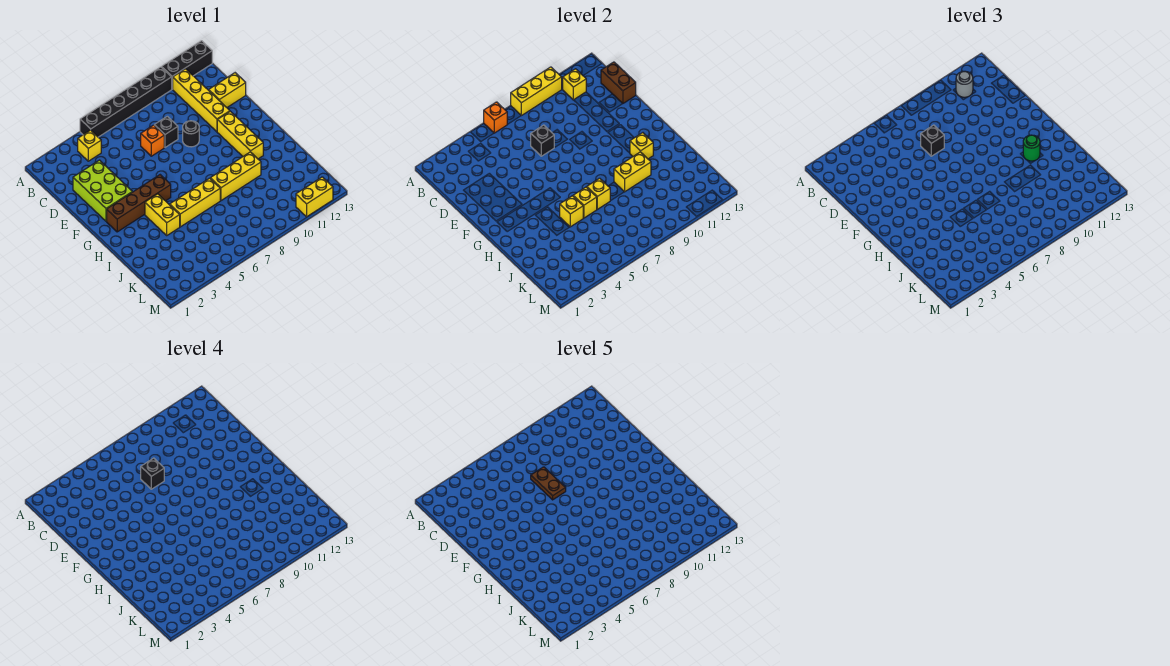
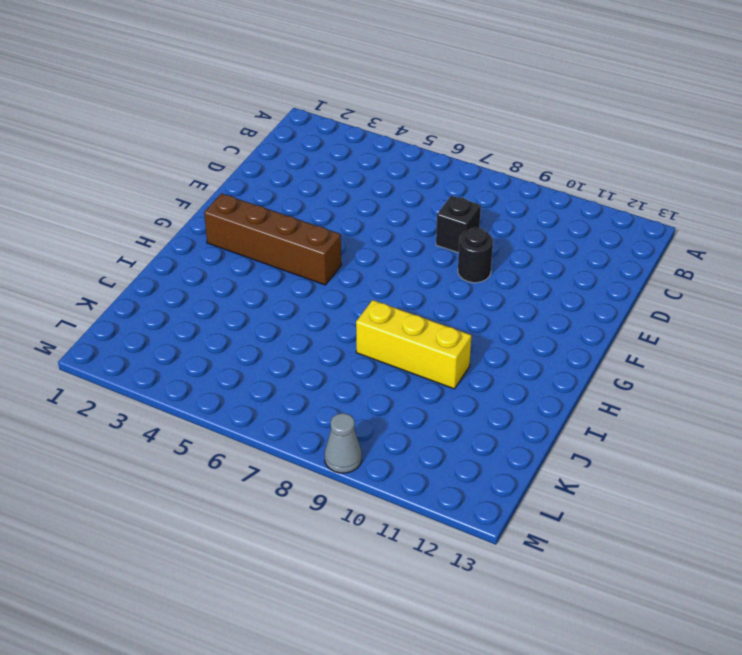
grey cone M9 level 1 -> none
none -> black brick A5:A10 level 1
none -> black brick A11:A13 level 1
none -> yellow brick B4 level 1
none -> yellow brick B11:E11 level 1

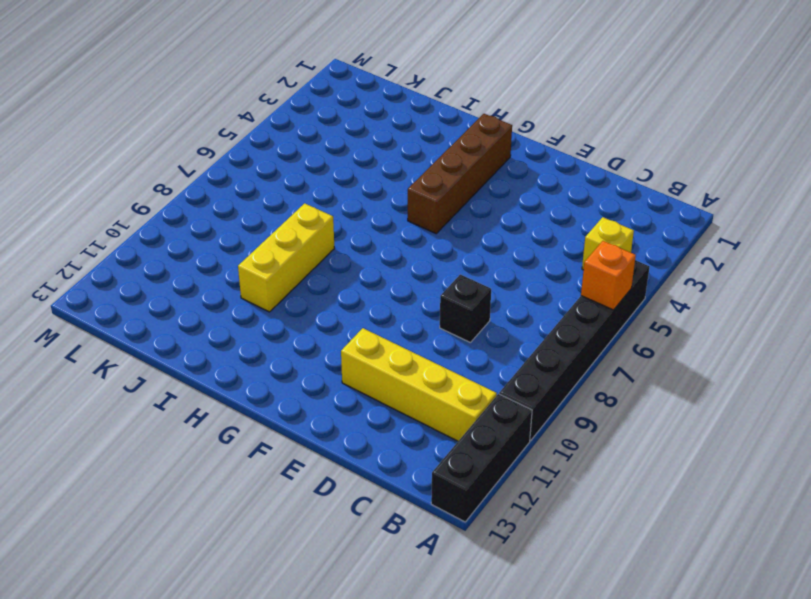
none -> lime brick D2:F3 level 1
none -> orange brick D7 level 1
none -> yellow brick D12:D13 level 1
none -> black round brick E9 level 1

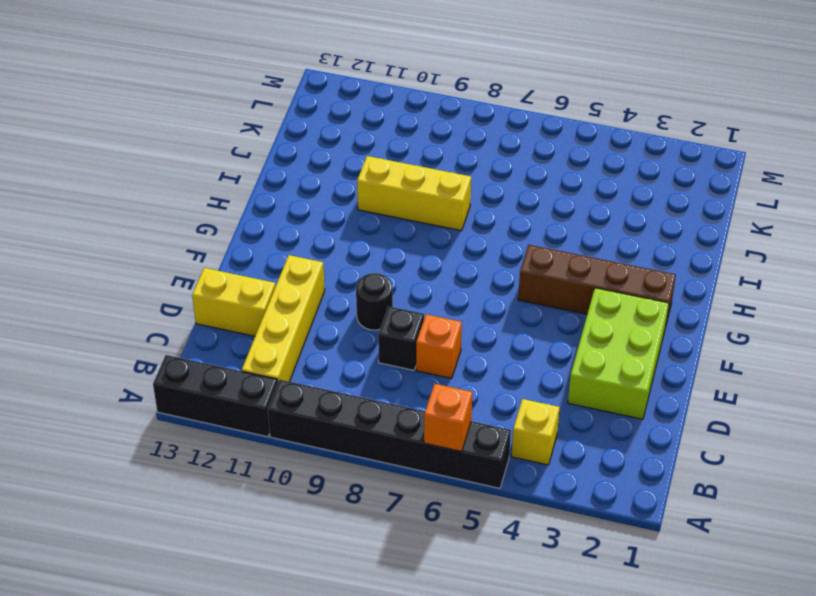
none -> yellow brick F11:H11 level 1
none -> yellow brick H4:I4 level 1
none -> yellow brick I5:I7 level 1
none -> yellow brick M11:M12 level 1

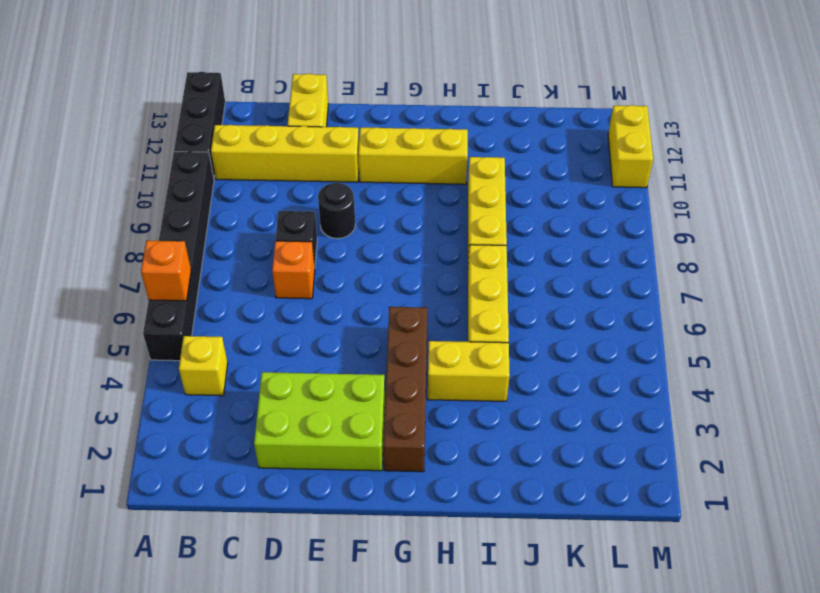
none -> yellow brick A8:A10 level 2
none -> yellow brick B11 level 2
none -> brown brick C13:D13 level 2
none -> black brick D7 level 2

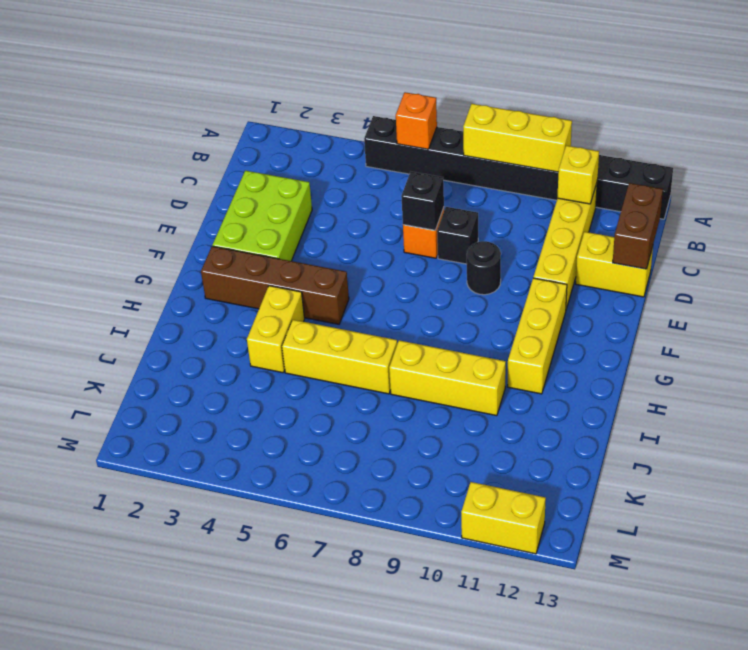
none -> yellow brick B4 level 1
none -> yellow brick H11 level 2
none -> yellow brick I5 level 2
none -> yellow brick I6 level 2

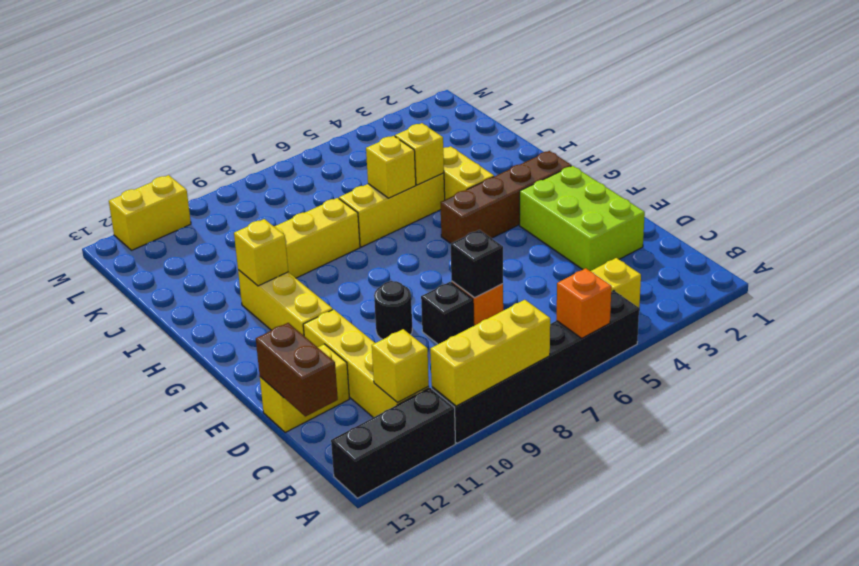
none -> yellow brick I7 level 2
none -> yellow brick I9:I10 level 2
none -> grey round brick B11 level 3
none -> black brick D7 level 3

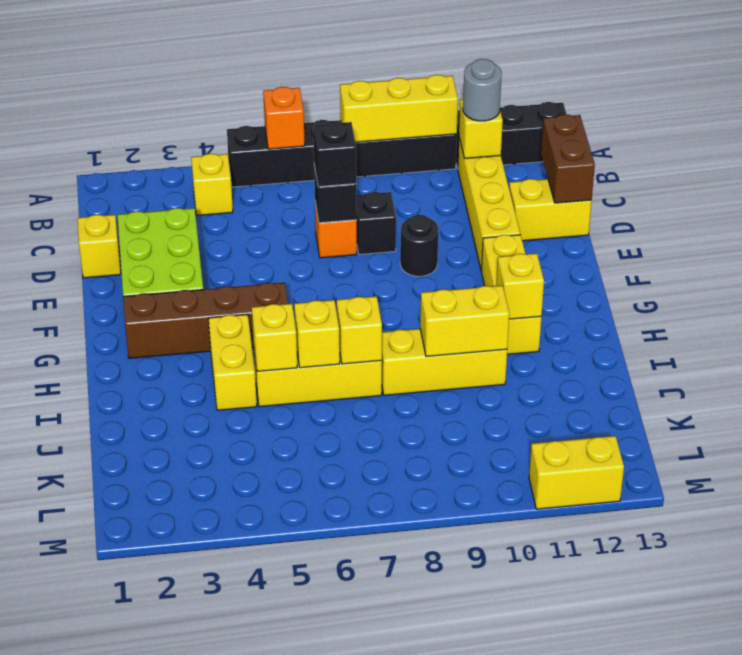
yellow brick D1 level 1 -> none
none -> green round brick H11 level 3
none -> black brick D7 level 4
none -> brown plate D7:E7 level 5

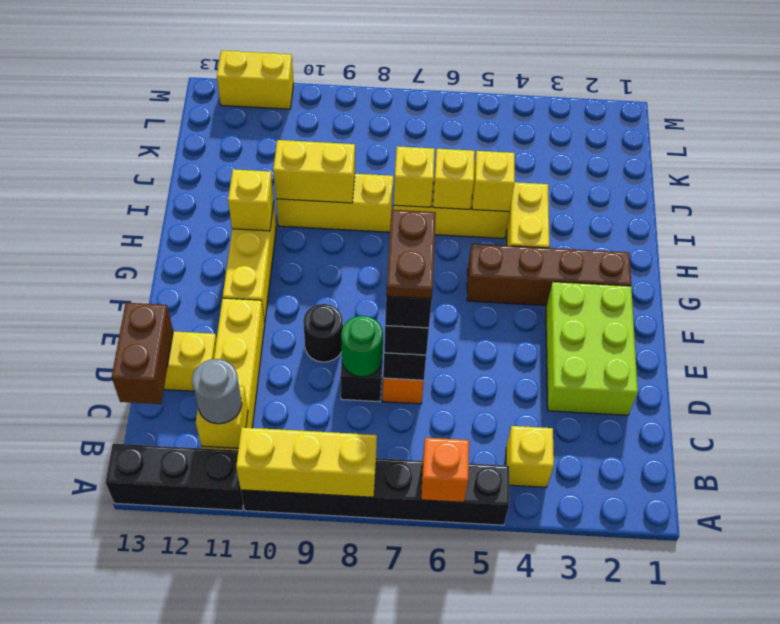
green round brick D8 level 2 -> green round brick H11 level 3

